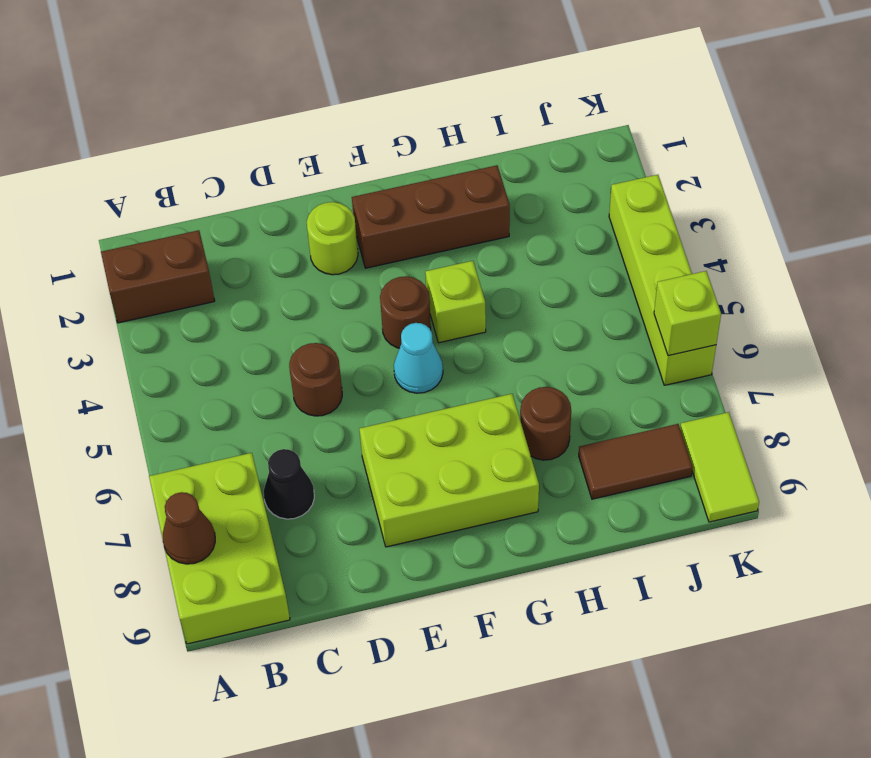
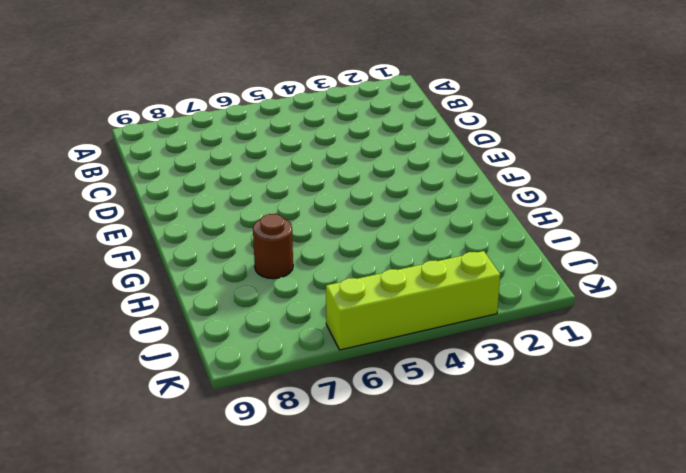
none -> brown brick A2:B2 level 1
none -> lime brick A7:B9 level 1
none -> black cone C7 level 1

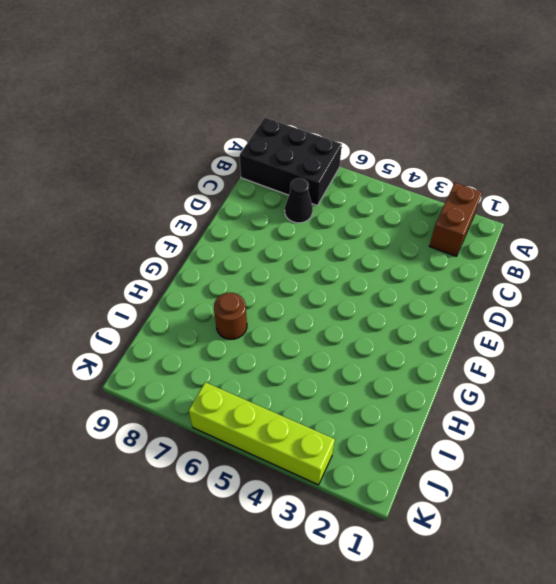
black brick A7:B9 level 1 -> lime brick A7:B9 level 1
none -> brown round brick D5 level 1
none -> lime round brick E2 level 1
none -> lime brick E7:G8 level 1

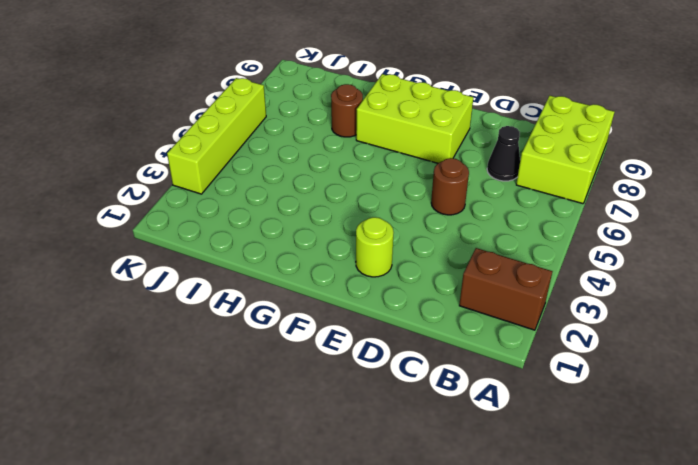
none -> brown brick F2:H2 level 1
none -> brown round brick F4 level 1
none -> cyan cone F5 level 1

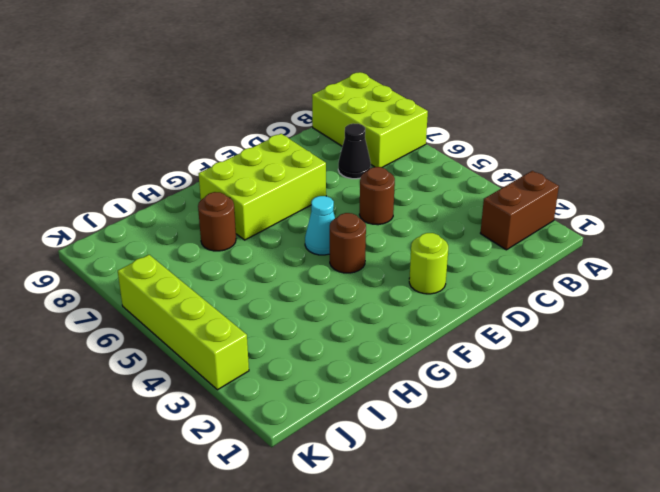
none -> brown brick F2:H2 level 1
none -> lime brick G4 level 1
none -> brown tile I8:J8 level 1

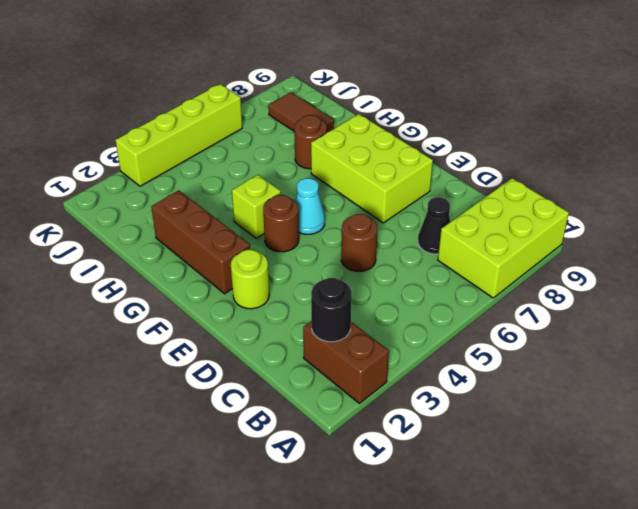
black round brick B2 level 2 -> none
none -> lime tile K8:K9 level 1
none -> brown cone A8 level 2
none -> lime brick K6 level 2

